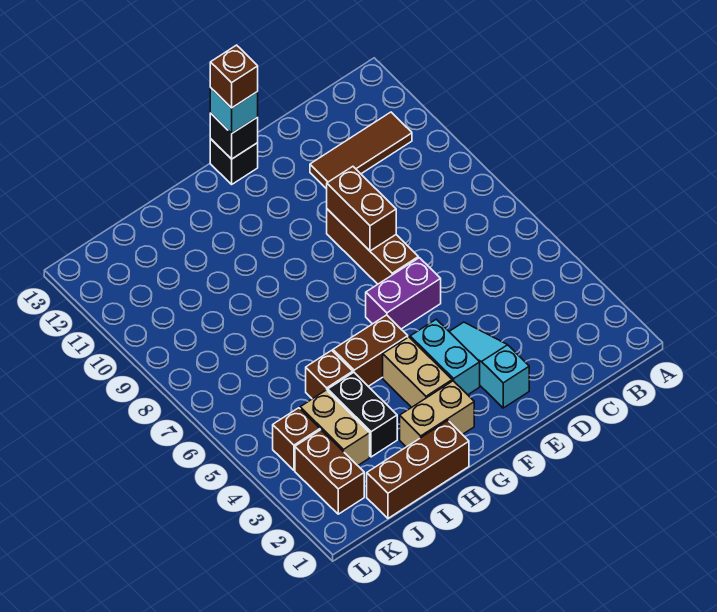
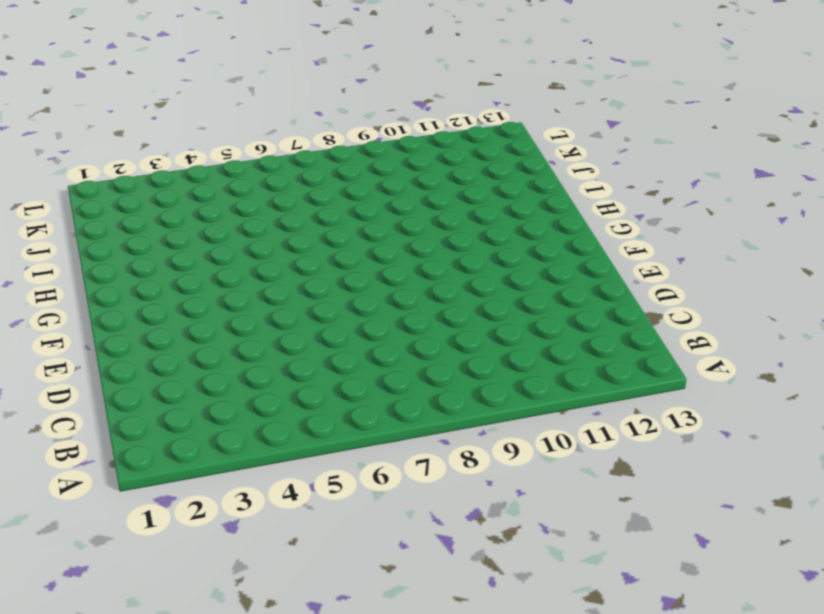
none -> brown tile B11:D11 level 1
none -> cyan slope E2:E4 level 1 top 2
none -> purple brick E6:F6 level 1

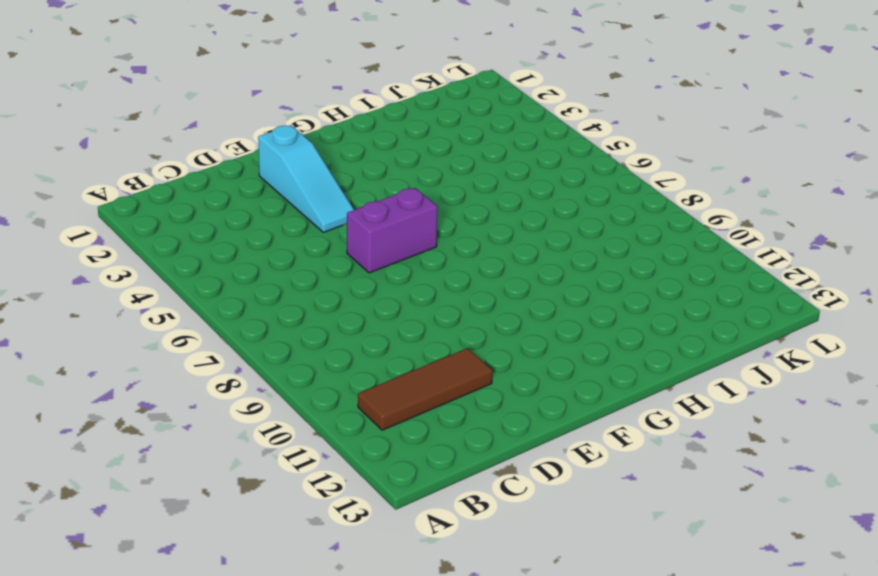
none -> brown brick E7:E9 level 1
none -> cyan brick F3:F4 level 1
none -> black brick F13 level 1

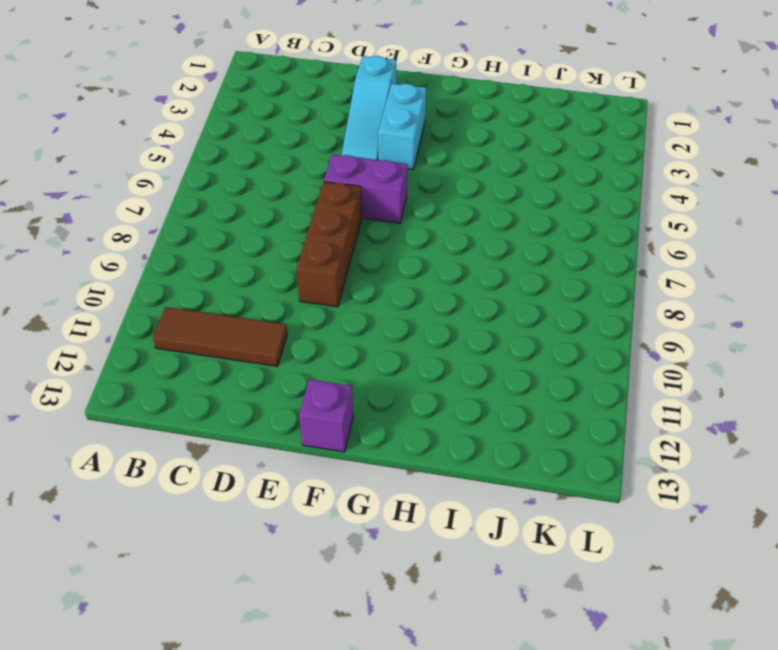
purple brick F13 level 1 -> black brick F13 level 1
none -> tan brick G2:H2 level 1
none -> tan brick G3:G4 level 1
none -> brown brick G5:H5 level 1

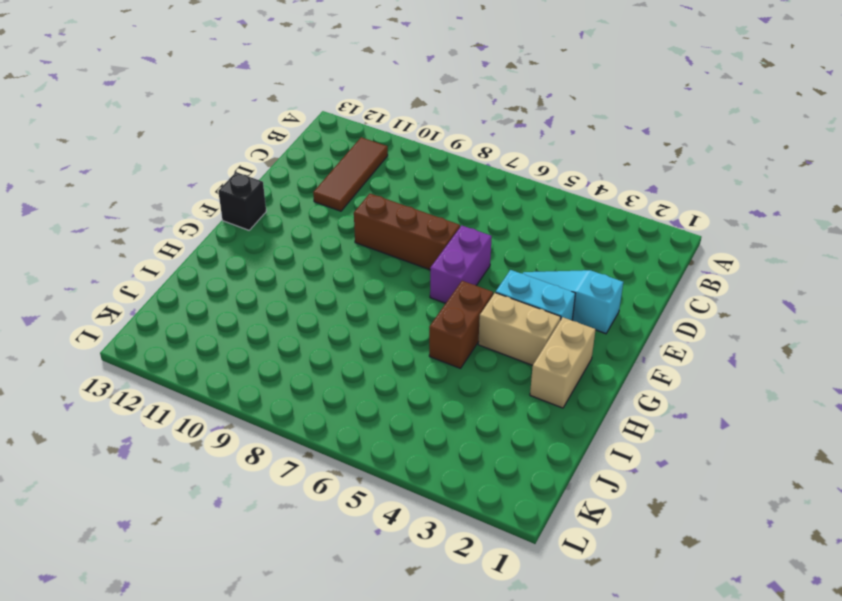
none -> brown brick H1:J1 level 1
none -> black brick I3:I4 level 1
none -> brown brick I5 level 1

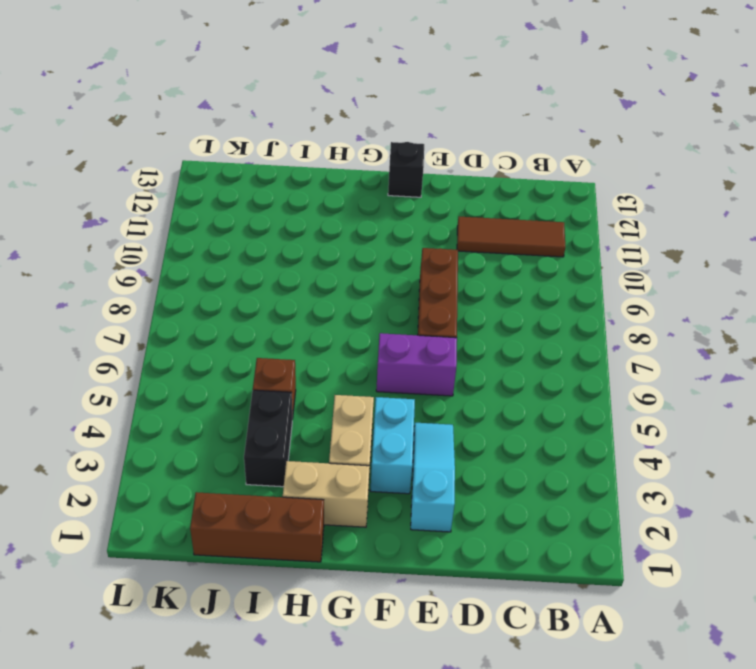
none -> brown brick G5:H5 level 1
none -> tan brick J3:J4 level 1
none -> brown brick K2:K3 level 1

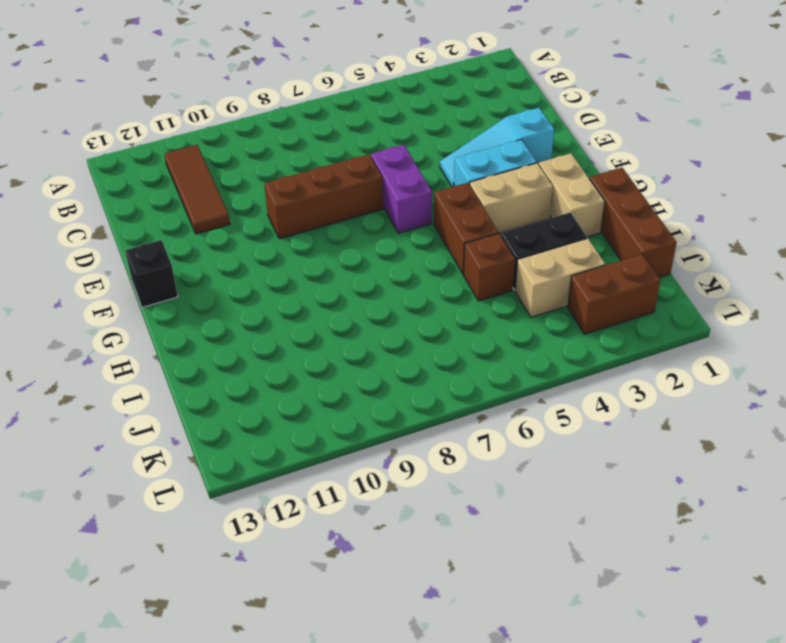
none -> brown brick K4 level 1
none -> brown brick E8:E9 level 2
none -> black brick F13 level 2

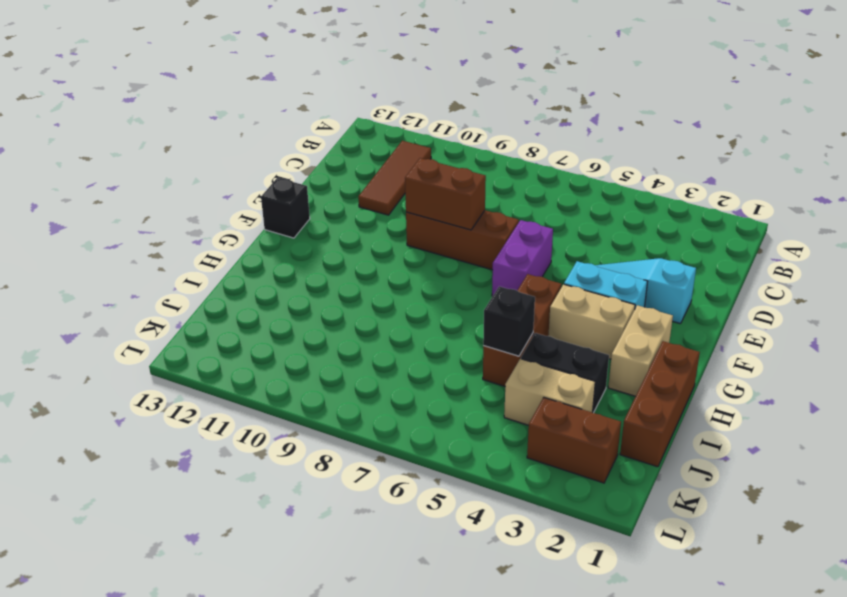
black brick I5 level 2 -> black brick F13 level 2
none -> brown brick K4 level 1
none -> cyan brick F13 level 3
none -> brown brick F13 level 4

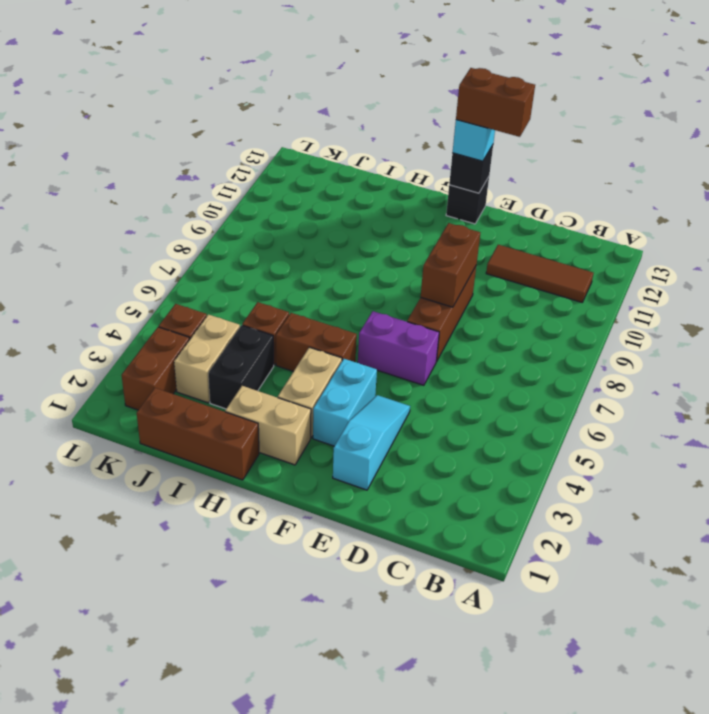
brown brick E13:F13 level 4 -> brown brick F13 level 4

